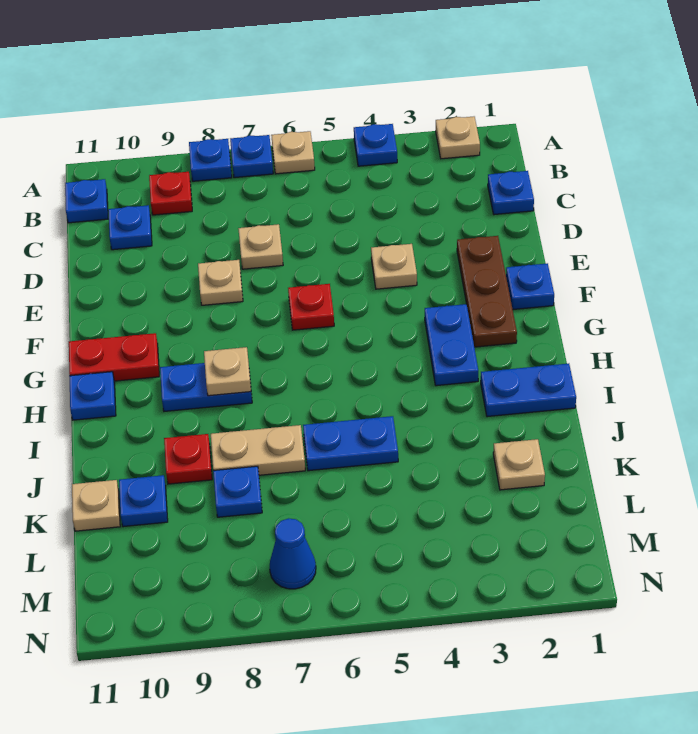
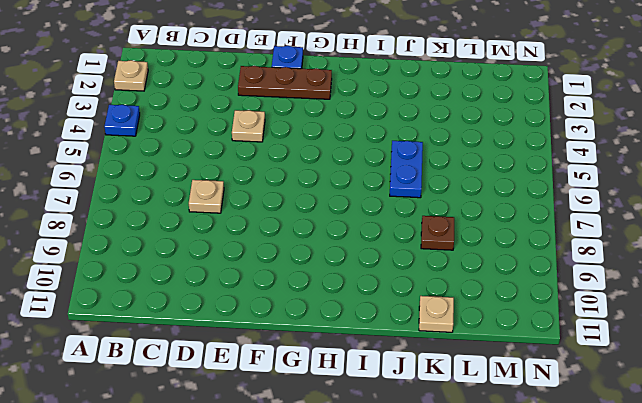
brown plate K8 level 1 -> blue plate K8 level 1
none -> tan plate A6 level 1
none -> blue plate A7 level 1
none -> blue plate A8 level 1

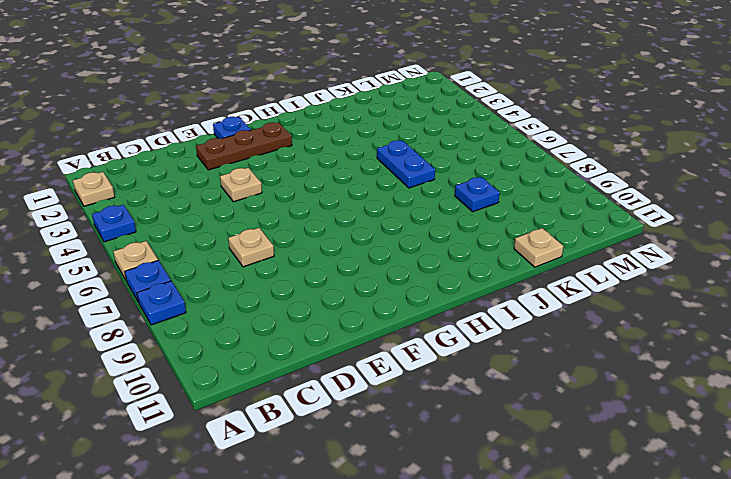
none -> red plate B9 level 1
none -> blue plate B11 level 1
none -> blue plate C1 level 1

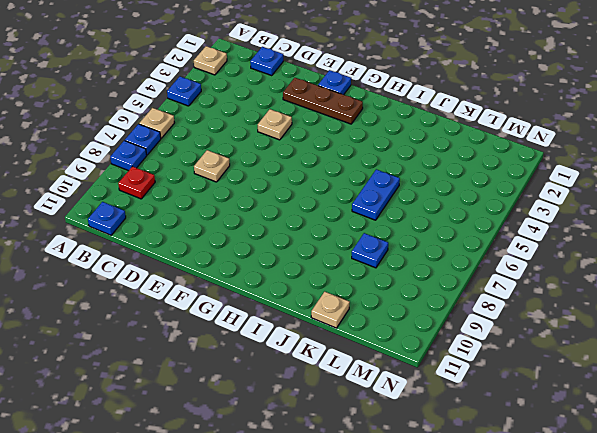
none -> blue plate C10 level 1
none -> tan plate E8 level 1
none -> red plate F6 level 1

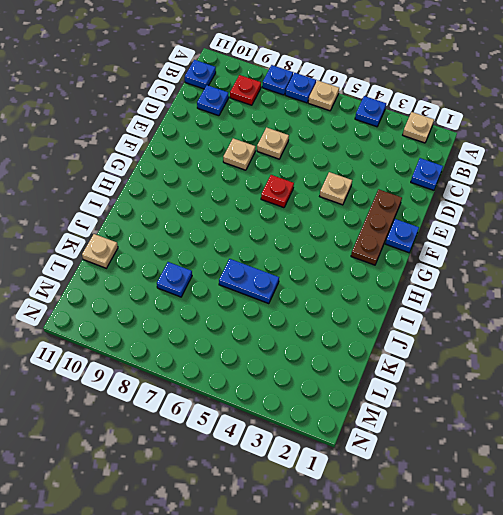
none -> blue plate G3:H3 level 1
none -> red plate G10:G11 level 1
none -> blue plate H8:H9 level 1

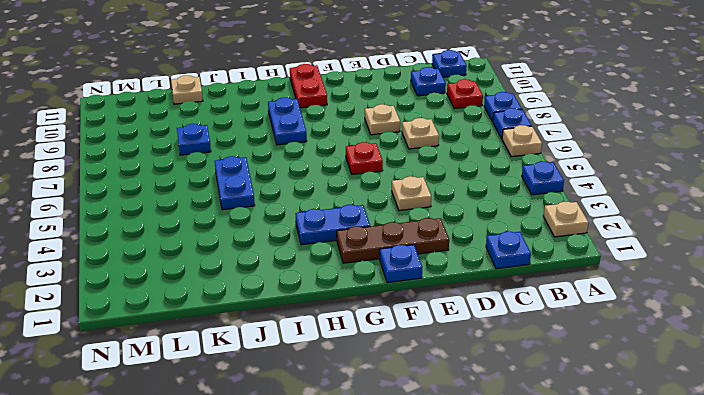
none -> blue plate H11 level 1
none -> blue plate I1:I2 level 1
none -> tan plate J7:J8 level 1

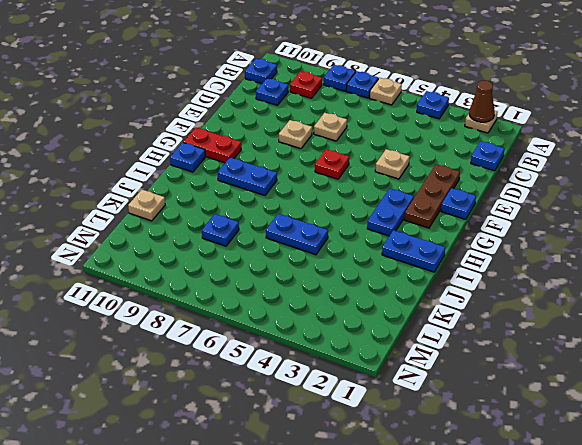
brown cone A2 level 2 -> none
none -> tan plate J7:J8 level 1
none -> red plate J9 level 1
none -> tan plate K2 level 1

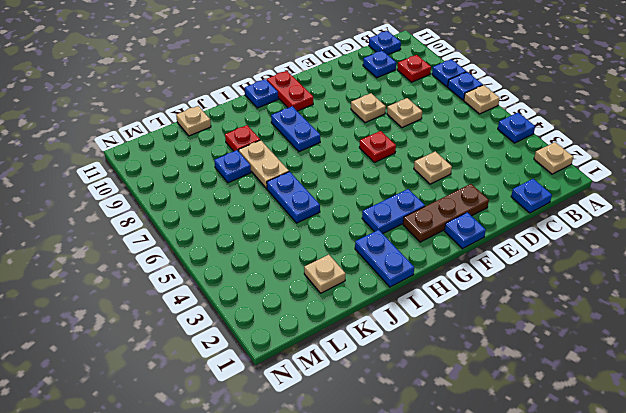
none -> blue plate K10 level 1
none -> blue cone M7 level 1
none -> tan plate H8 level 2

